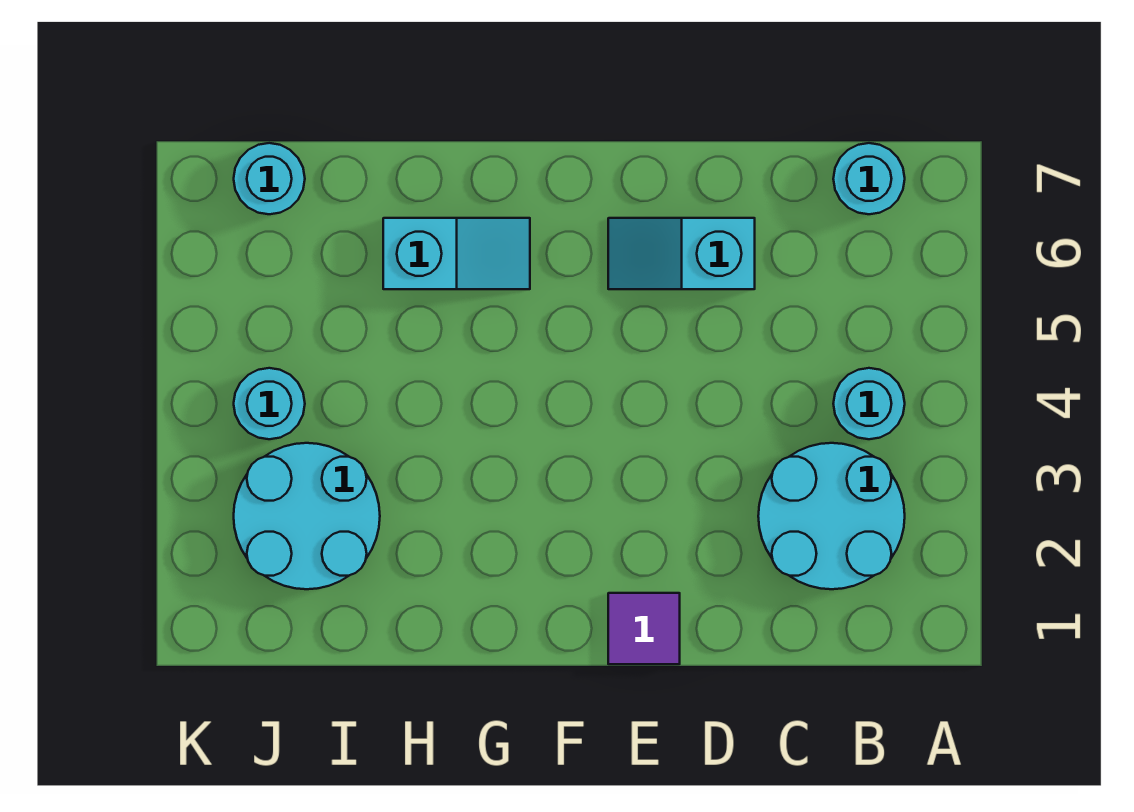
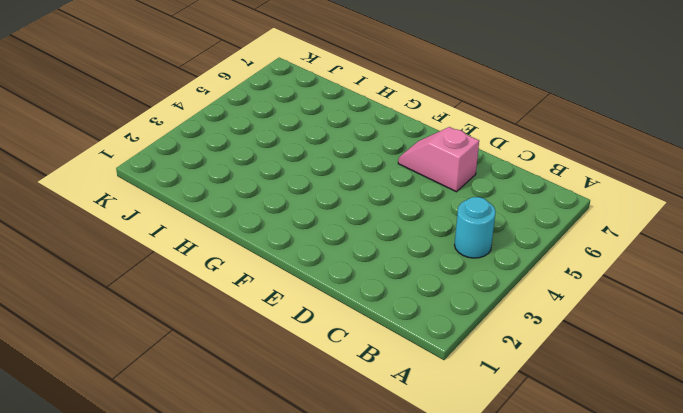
pink slope D6:E6 level 1 top D -> cyan slope D6:E6 level 1 top D
none -> cyan round brick B2:C3 level 1
none -> cyan round brick B7 level 1

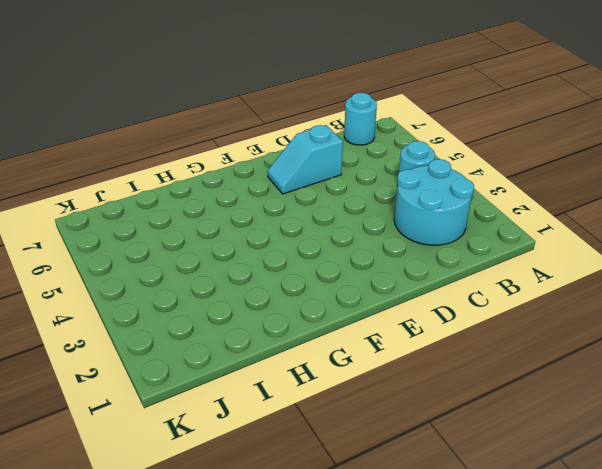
none -> purple tile E1 level 1
none -> cyan slope G6:H6 level 1 top H

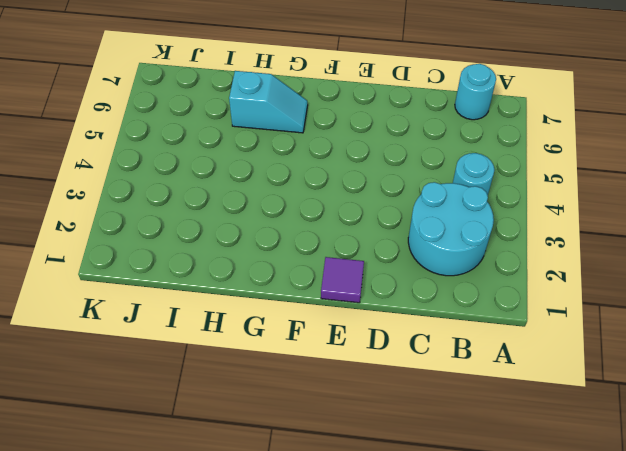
none -> cyan slope D6:E6 level 1 top D
none -> cyan round brick I2:J3 level 1

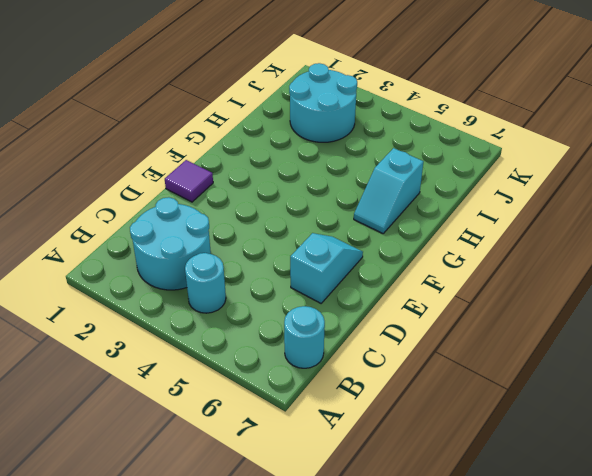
none -> cyan round brick J4 level 1
none -> cyan round brick J7 level 1

